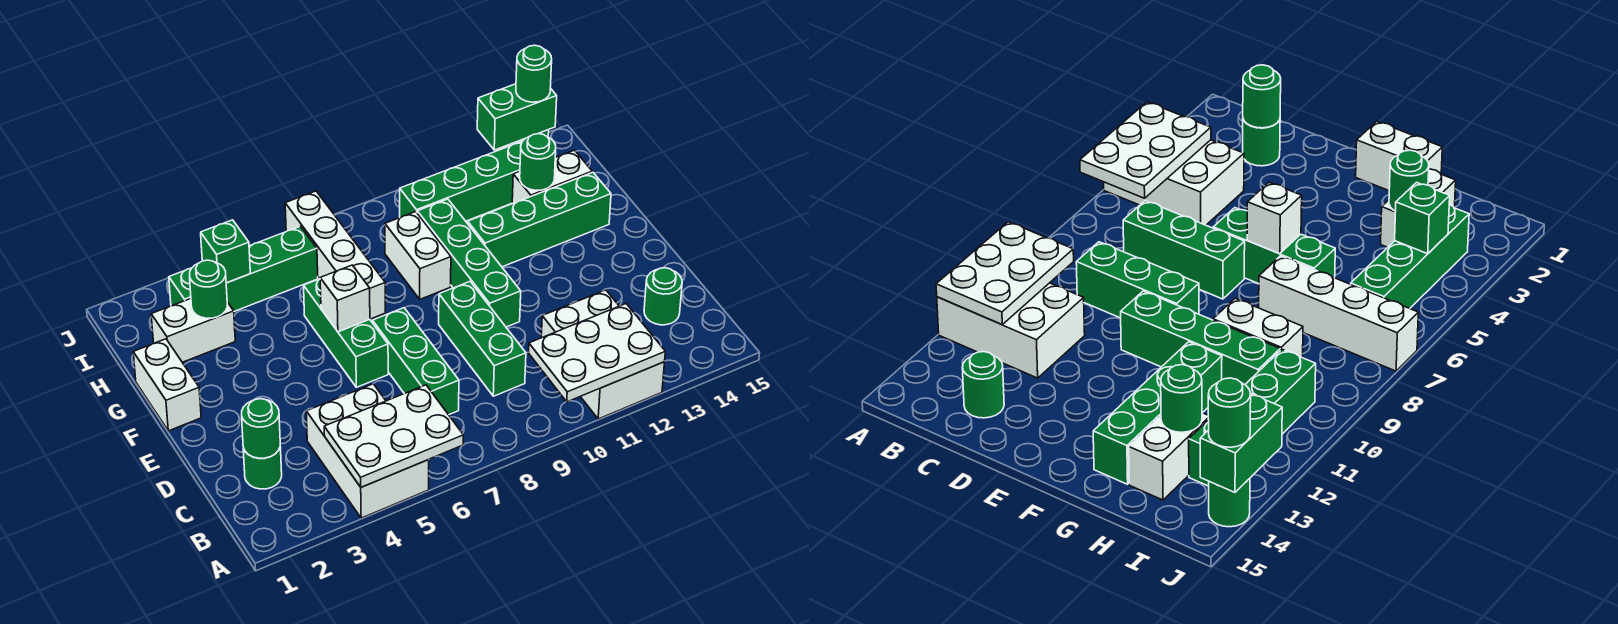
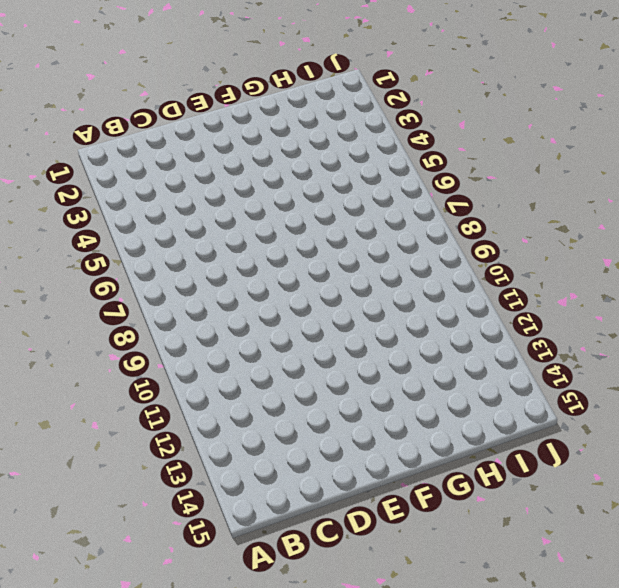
none -> white brick A4:C5 level 1
none -> white brick A11:C12 level 1
none -> green round brick C2 level 1

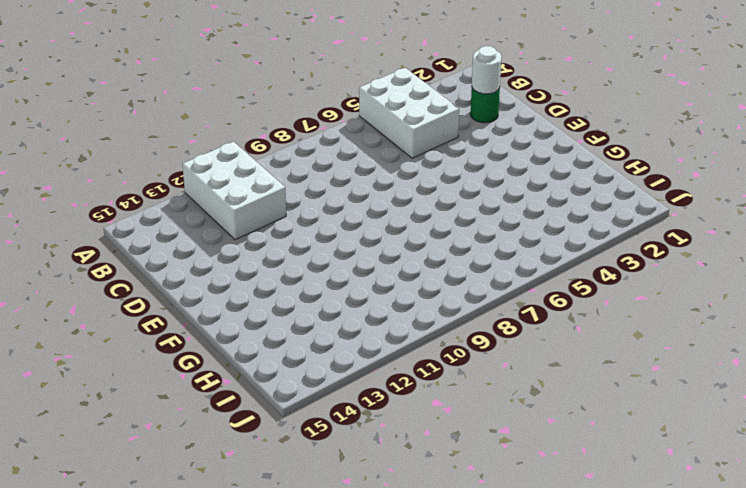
white round brick C2 level 2 -> green round brick C2 level 2
none -> green brick C7:E7 level 1
none -> green brick C9:E9 level 1
none -> green round brick C14 level 1

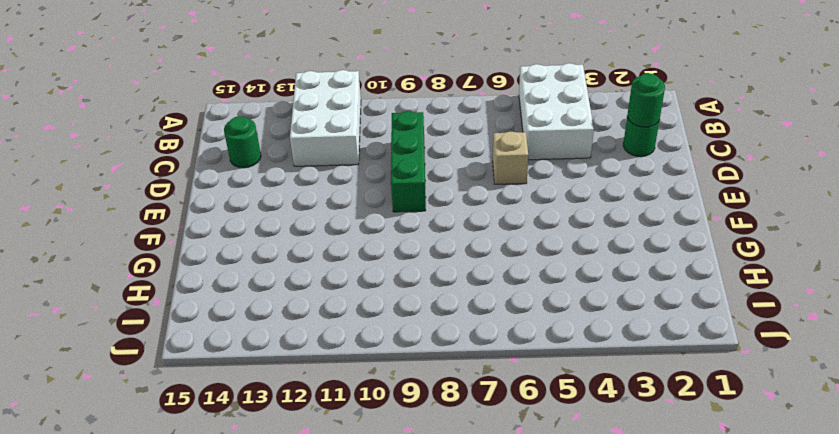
tan brick D6 level 1 -> none
none -> green brick C7:E7 level 1
none -> green brick E6:G6 level 1
none -> green brick E10:H10 level 1

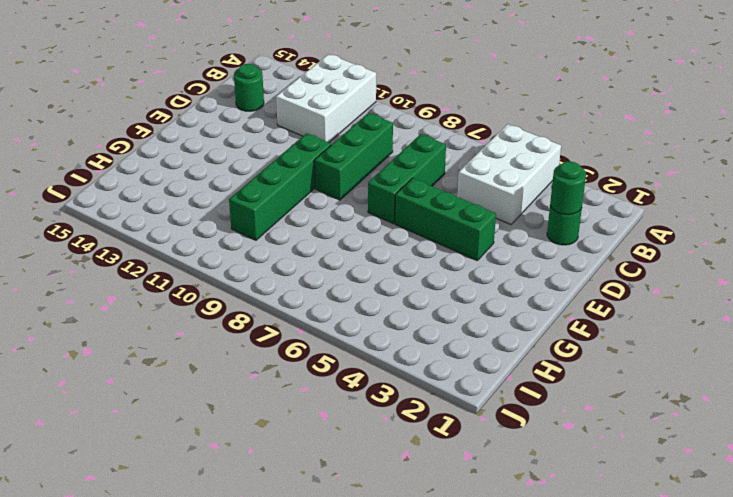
green brick E4:E6 level 1 -> green brick E6:G6 level 1
none -> white brick F1:G1 level 1
none -> white brick G7:J7 level 1
none -> white brick G9:H9 level 1

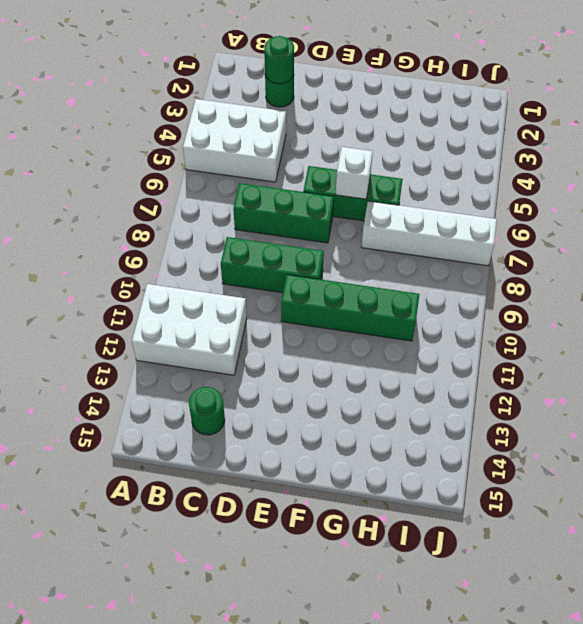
none -> white brick F1:G1 level 1
none -> white brick G9:H9 level 1
none -> green brick G11:G14 level 1

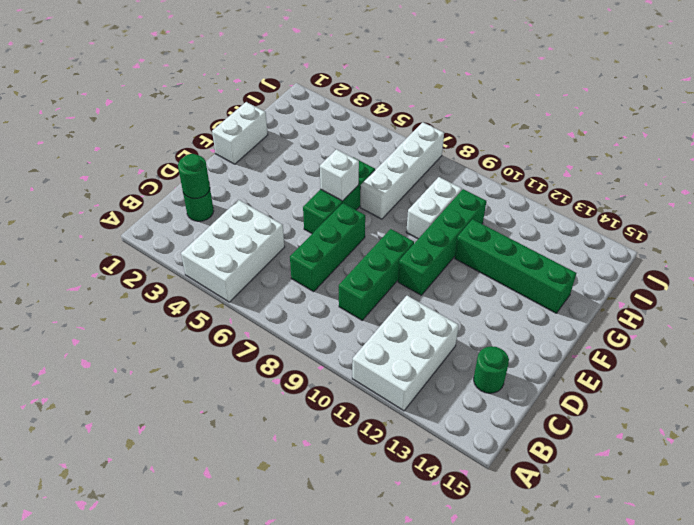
none -> white brick H2:H3 level 1
none -> white brick H13:H14 level 1
none -> green brick I3:I6 level 1

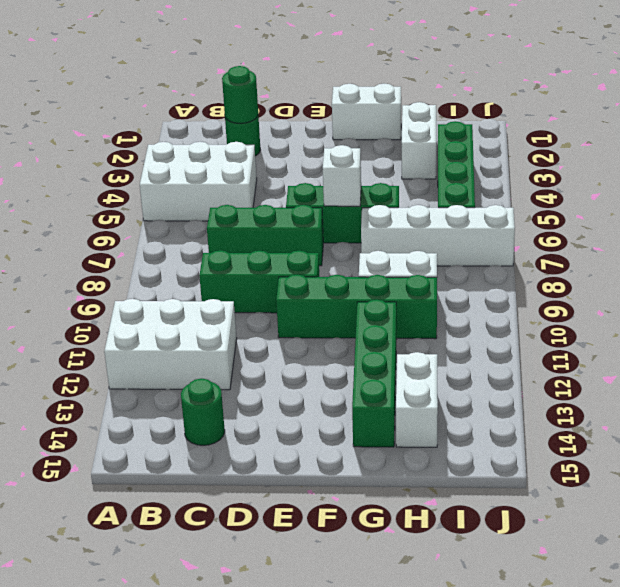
none -> green brick I10:I13 level 1
none -> green round brick J14 level 1
none -> white plate A4:B6 level 2

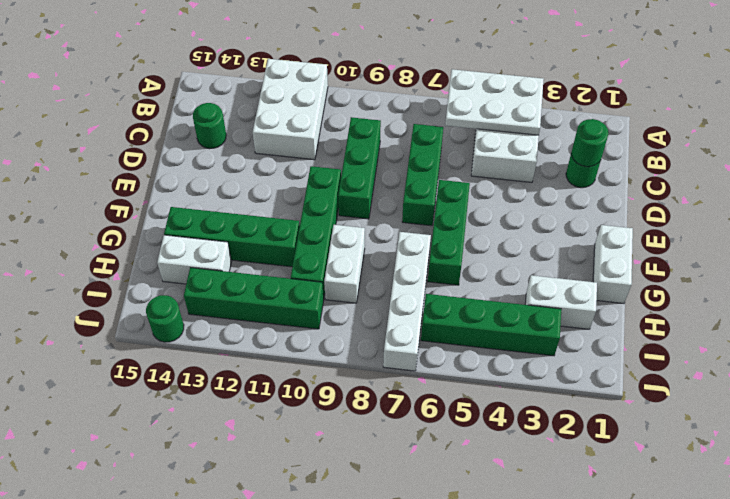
none -> white plate A10:B12 level 2
none -> white brick F6 level 2
none -> green round brick H3 level 2

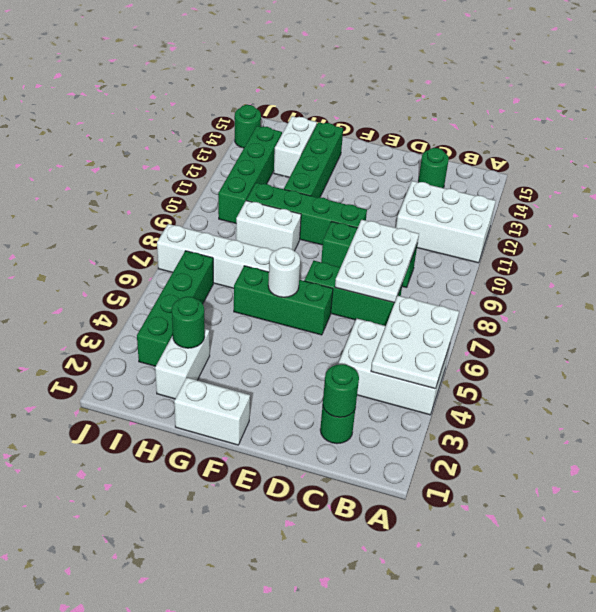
white plate C7:D9 level 2 -> white plate A10:B12 level 2
white round brick F6 level 2 -> white brick F6 level 2
none -> green round brick H13 level 2
none -> green brick I4 level 2
none -> green brick J13:J14 level 2

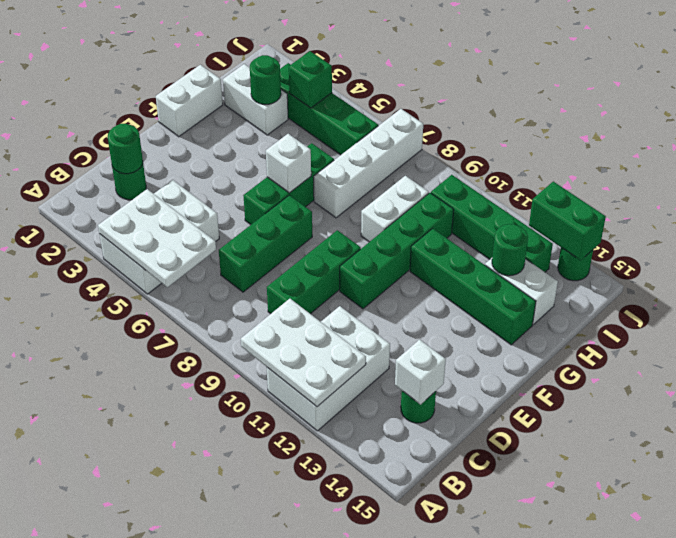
white brick C14 level 2 -> none
none -> green round brick J14 level 3

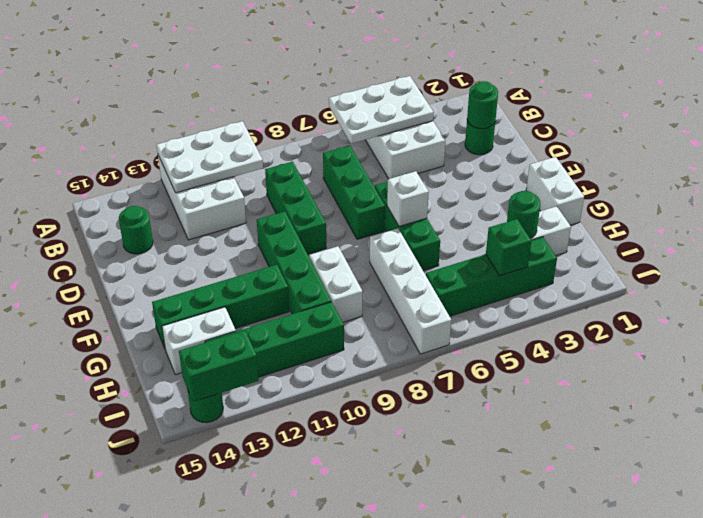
none -> green round brick H13 level 2
none -> green round brick J14 level 3

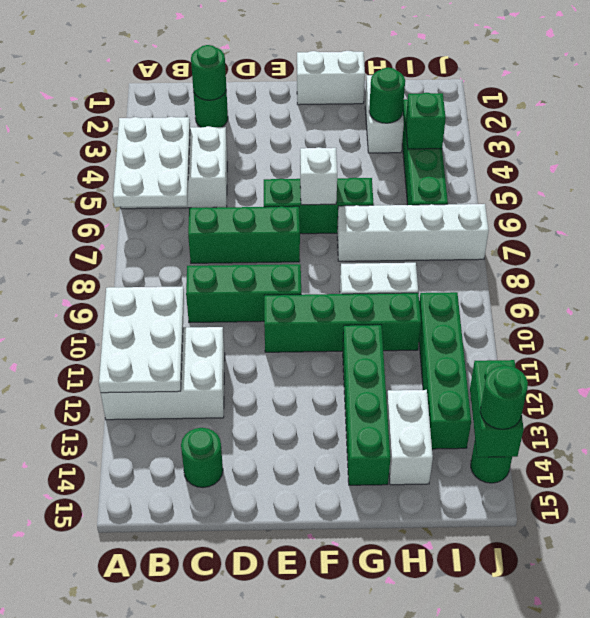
none -> green round brick H13 level 2

